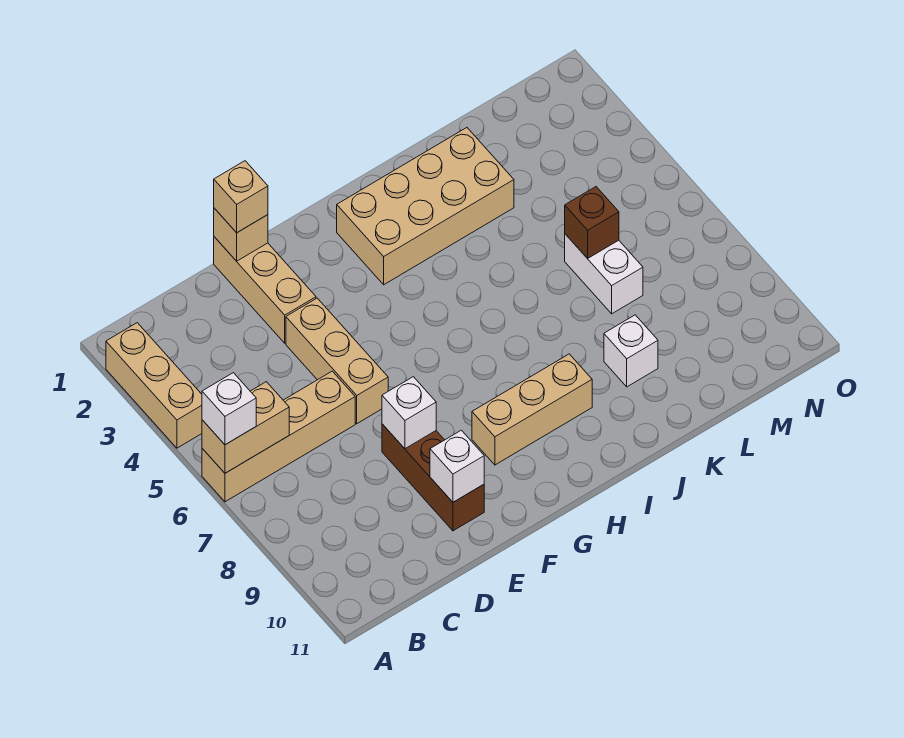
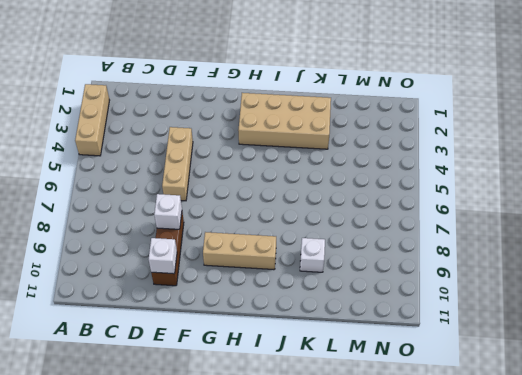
none -> tan brick A6:D6 level 1
none -> tan brick E1:E3 level 1
none -> white brick L6:L7 level 1

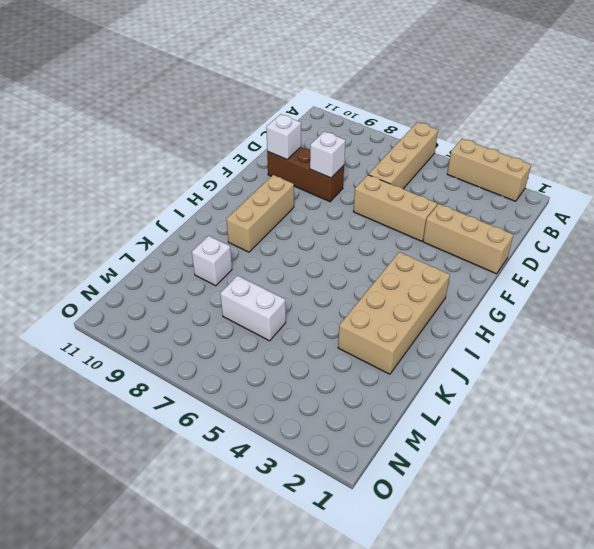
none -> tan brick A6:B6 level 2
none -> tan brick E1 level 2
none -> brown brick L6 level 2

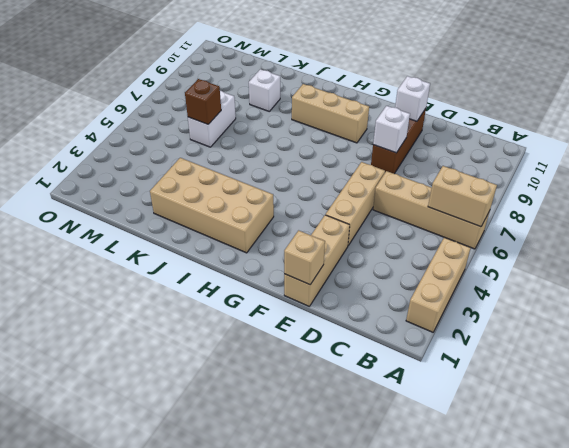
none -> white brick A6 level 3
none -> tan brick E1 level 3

